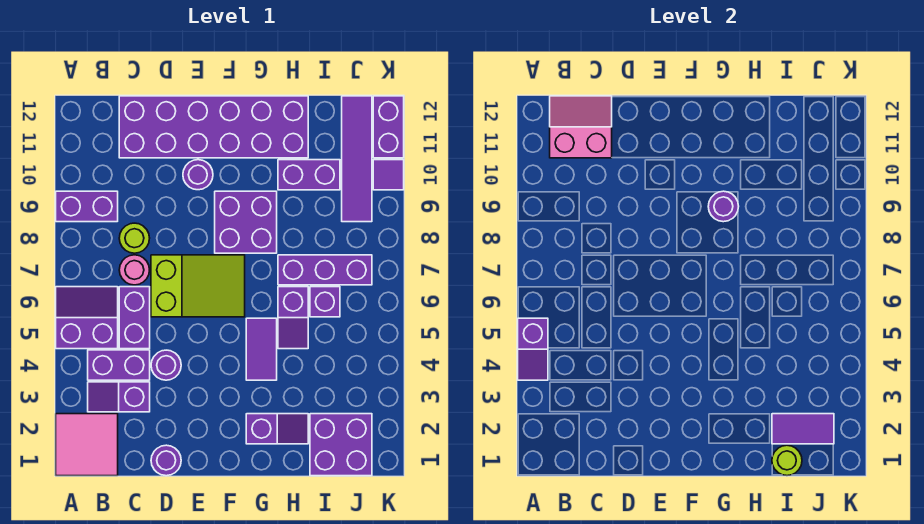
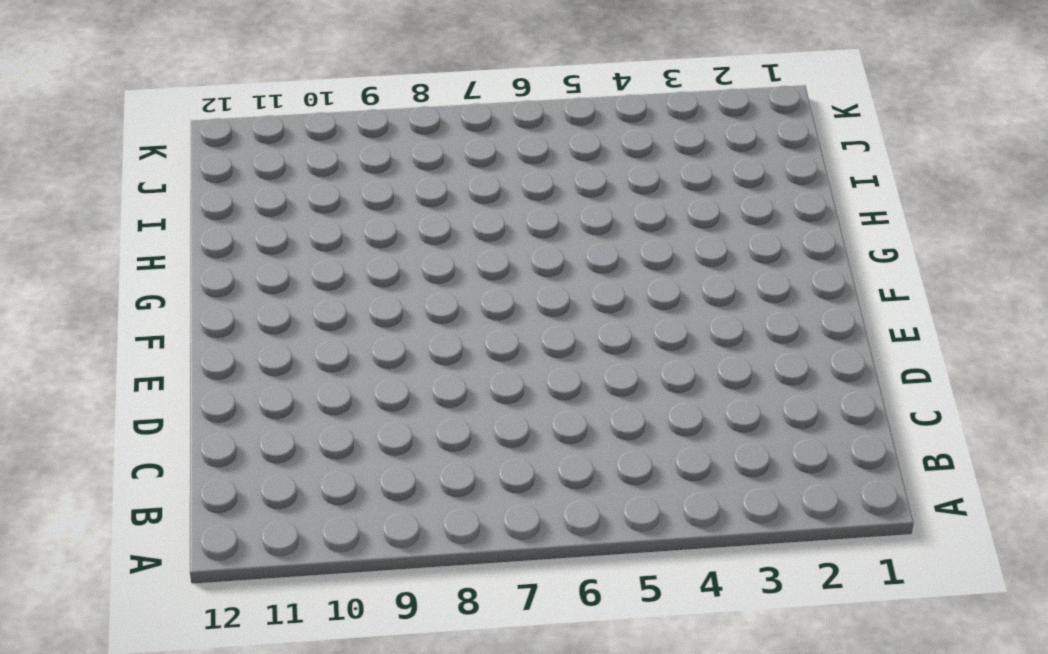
none -> pink tile A1:B2 level 1
none -> purple slope A5:B6 level 1 top 5
none -> purple brick A9:B9 level 1

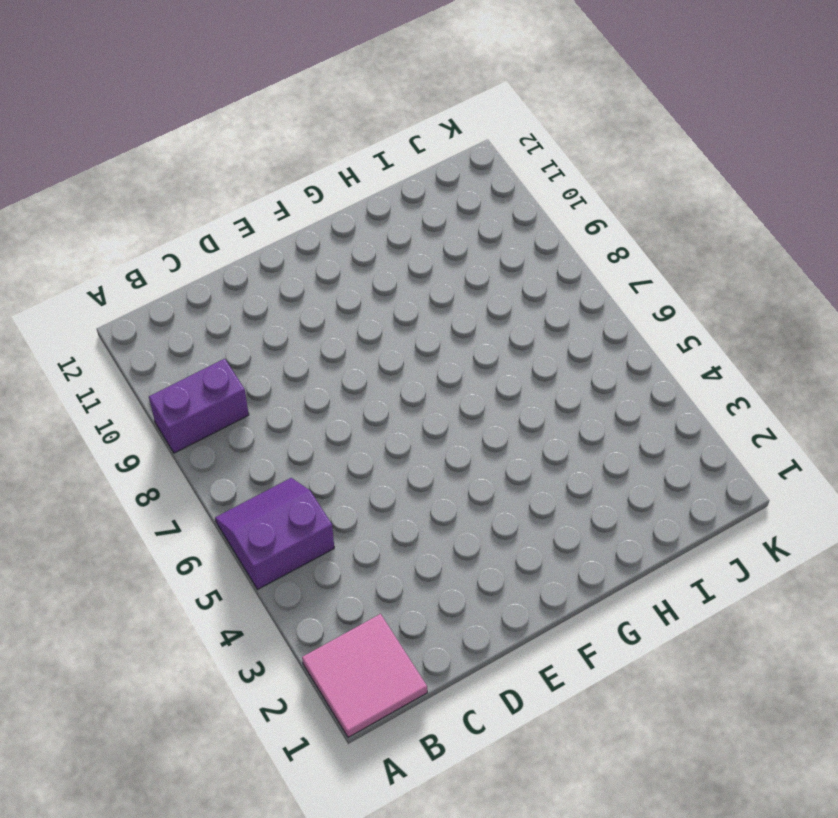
none -> purple slope B3:C3 level 1 top C
none -> purple brick B4:C4 level 1
none -> purple brick C5:C6 level 1

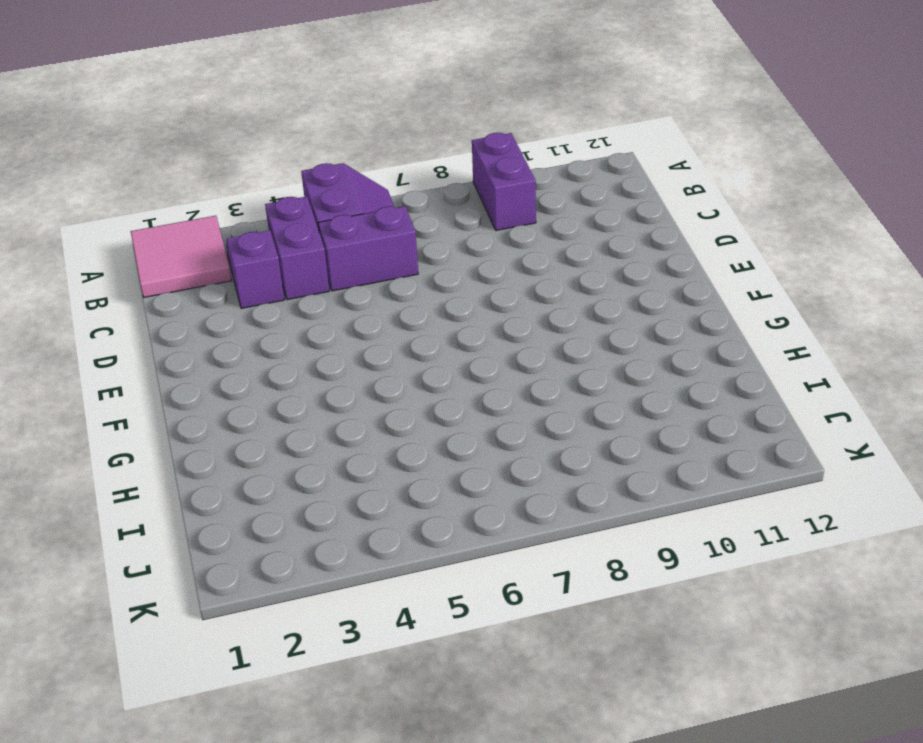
none -> pink round brick C7 level 1
none -> lime round brick C8 level 1
none -> purple brick C11:H12 level 1

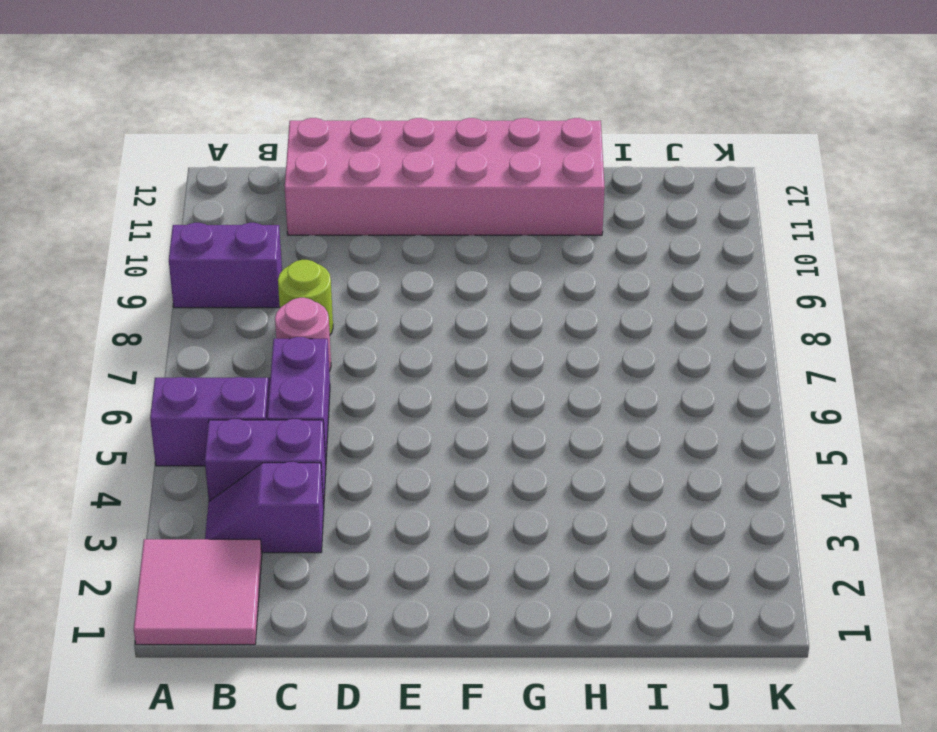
pink brick C11:H12 level 1 -> purple brick C11:H12 level 1
none -> purple round brick D1 level 1
none -> purple round brick D4 level 1
none -> lime slope D6:F7 level 1 top D

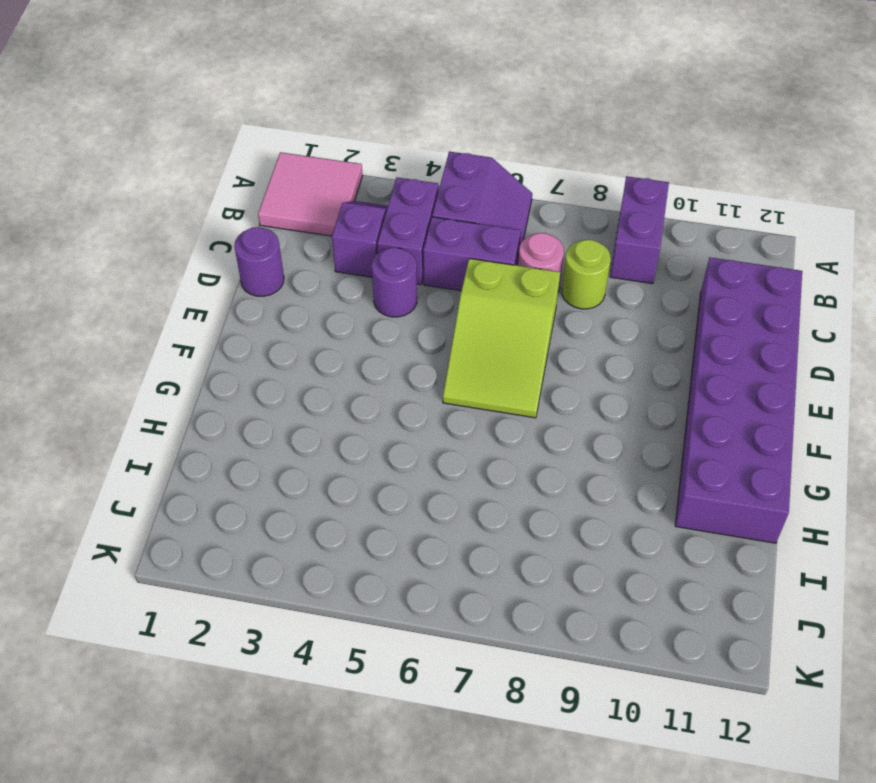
none -> purple round brick E10 level 1
none -> purple brick F8:G9 level 1
none -> purple slope G2:H2 level 1 top G

